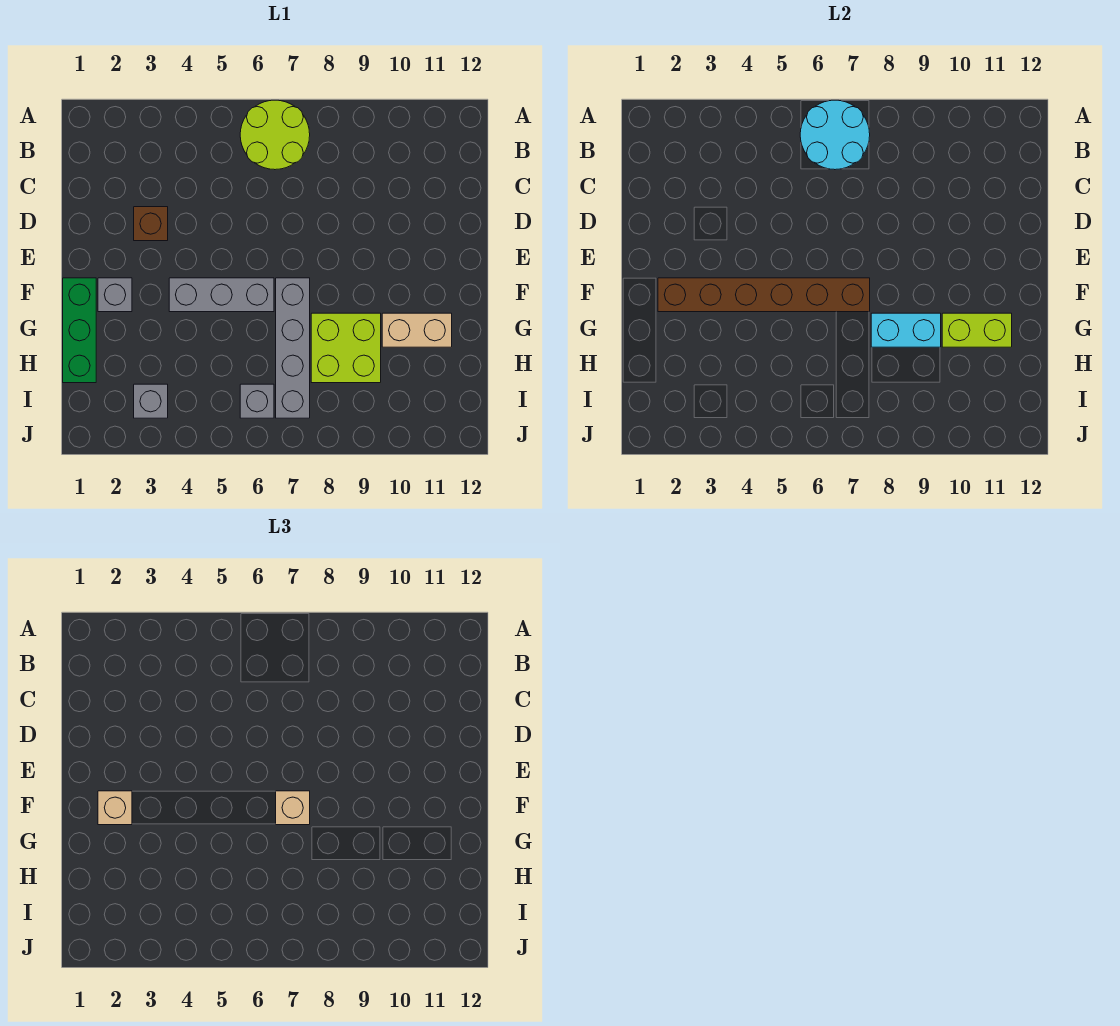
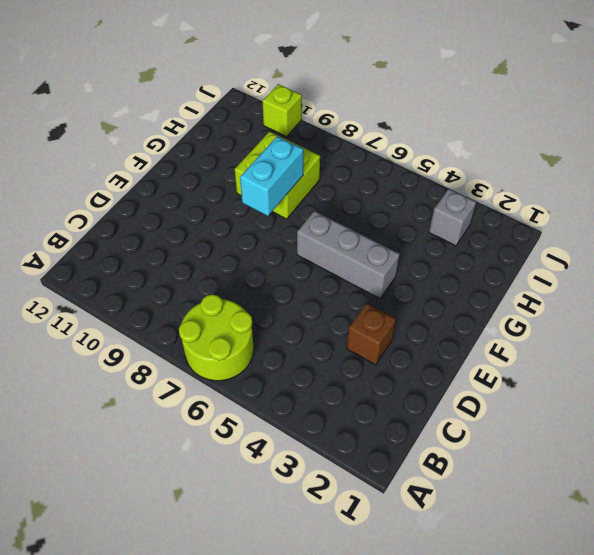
cyan brick F8:G8 level 2 -> cyan brick G8:G9 level 2
lime brick J10 level 1 -> none
none -> green brick F1:H1 level 1
none -> grey brick F2 level 1
none -> grey brick F7:I7 level 1

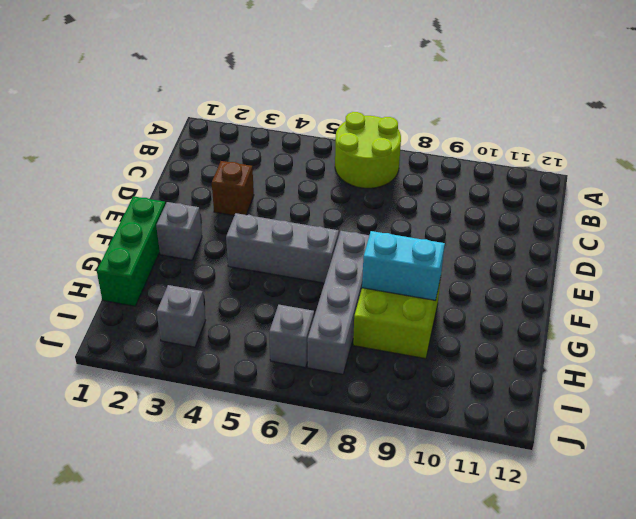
none -> tan brick G10:G11 level 1
none -> cyan round brick A6:B7 level 2
none -> brown brick F2:F7 level 2

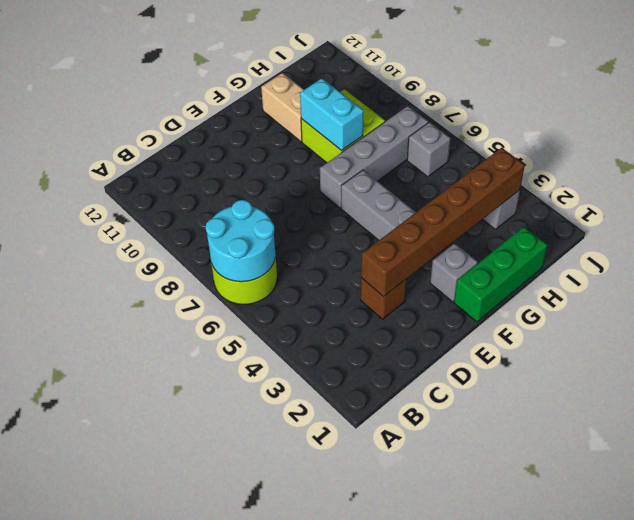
brown brick D3:I3 level 2 -> brown brick F2:F7 level 2
none -> lime brick G10:G11 level 2
none -> tan brick F2 level 3
none -> tan brick F7 level 3

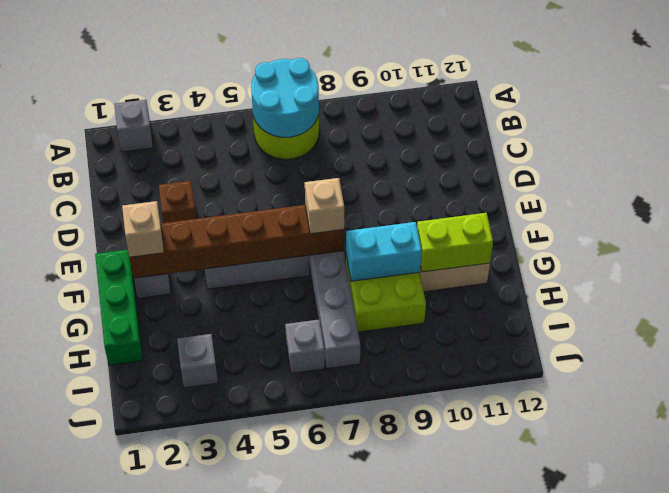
grey brick A2 level 1 -> none

